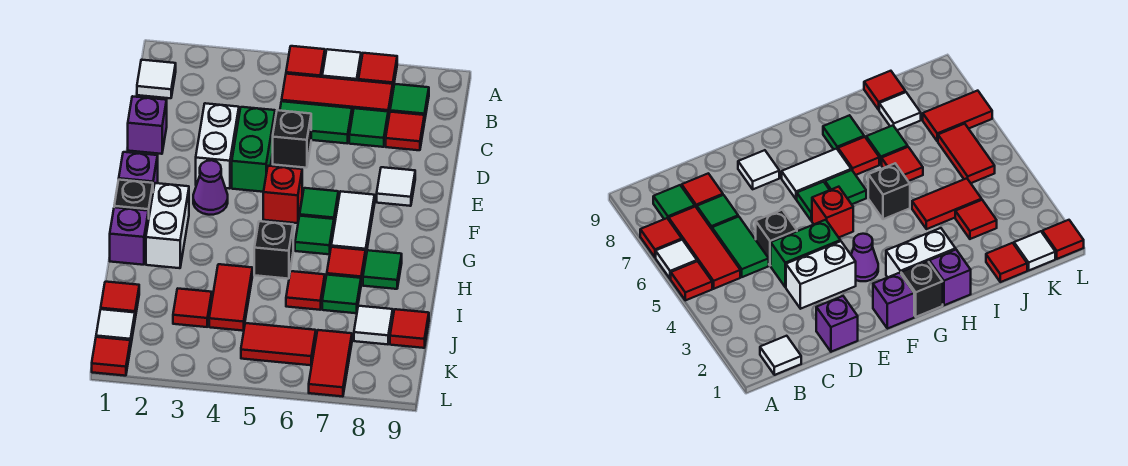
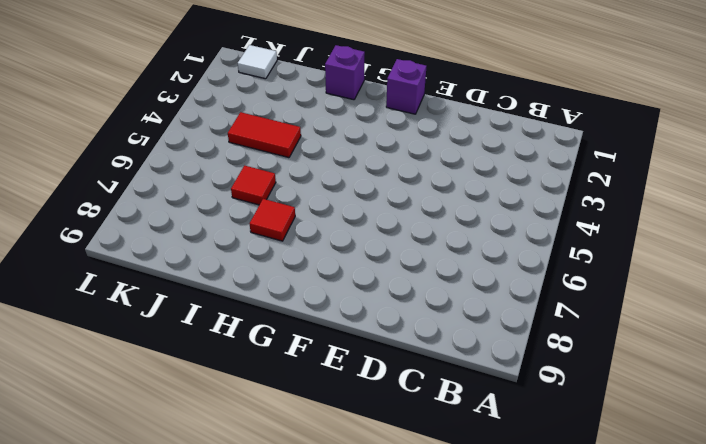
none -> red tile A5 level 1
none -> white tile A6 level 1
none -> red tile A7 level 1
none -> white tile B1 level 1

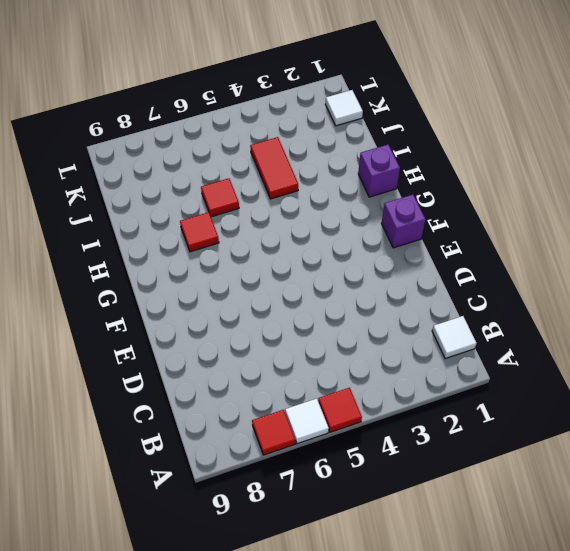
none -> red tile B5:B7 level 1
none -> green tile B8 level 1
none -> green tile C5:C6 level 1
none -> green tile C7 level 1

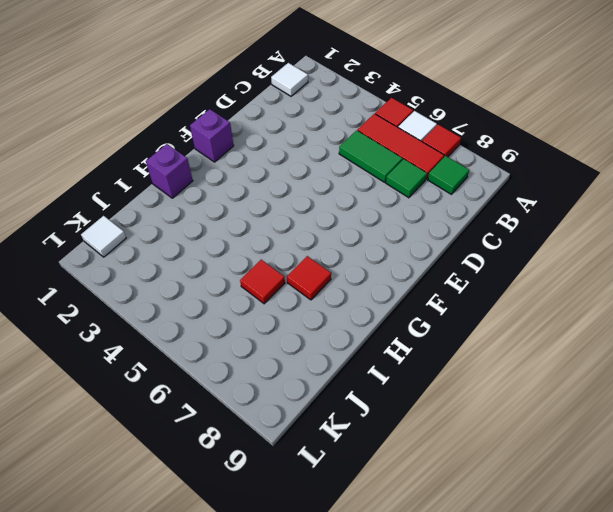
none -> red tile C8 level 1
none -> purple brick D1 level 1
none -> white brick D3:E3 level 1
none -> green brick D4:E4 level 1

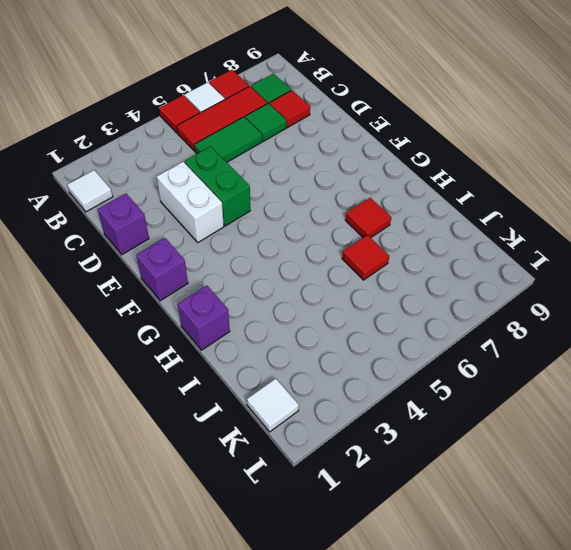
none -> black brick D5 level 1
none -> white tile E8 level 1
none -> purple cone F3 level 1
none -> red brick F5 level 1

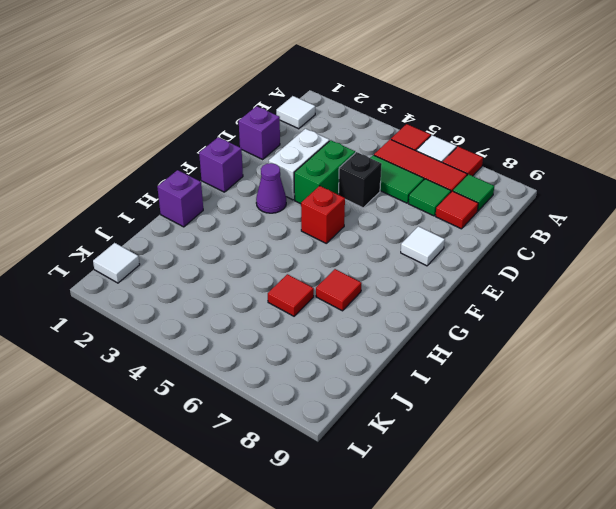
none -> green tile F6 level 1
none -> white tile F7:G7 level 1
none -> black brick G1 level 1
none -> white brick G2:H2 level 1

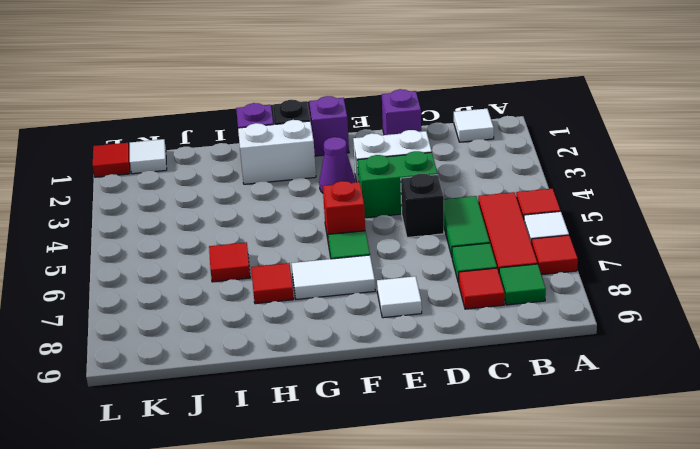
none -> green tile G6 level 1
none -> black brick H5 level 1
none -> green tile H8 level 1
none -> red tile I4:J4 level 1

